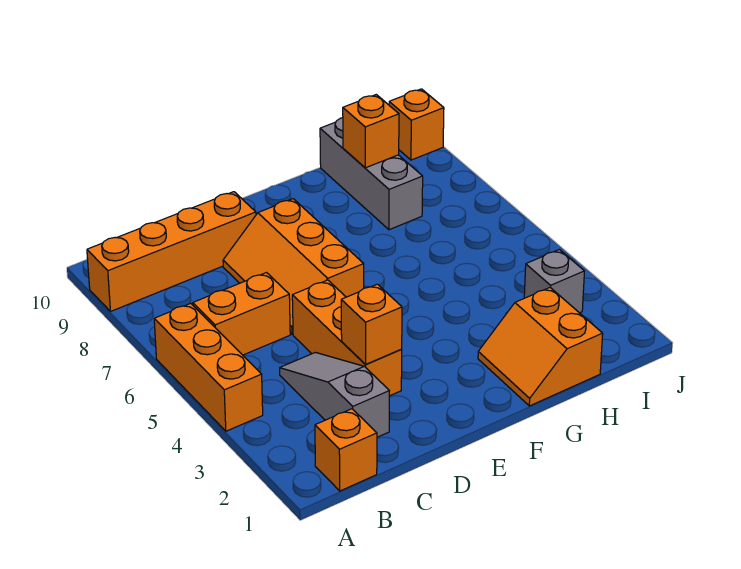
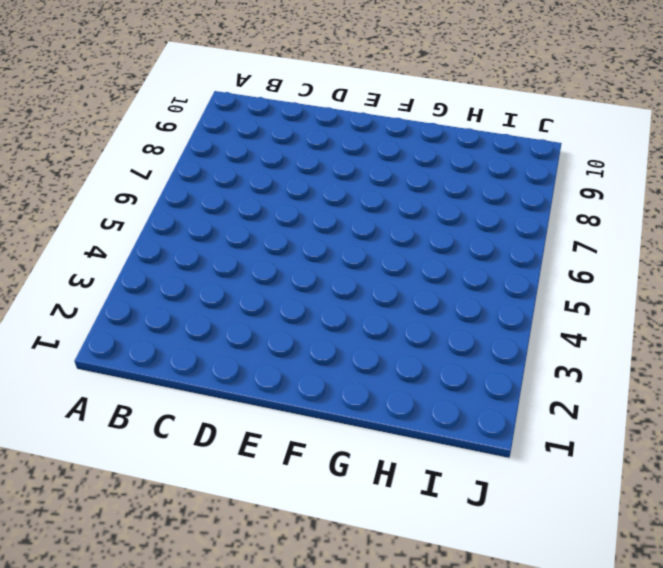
none -> orange brick A4:A6 level 1
none -> orange brick A9:D9 level 1
none -> orange brick B1 level 1

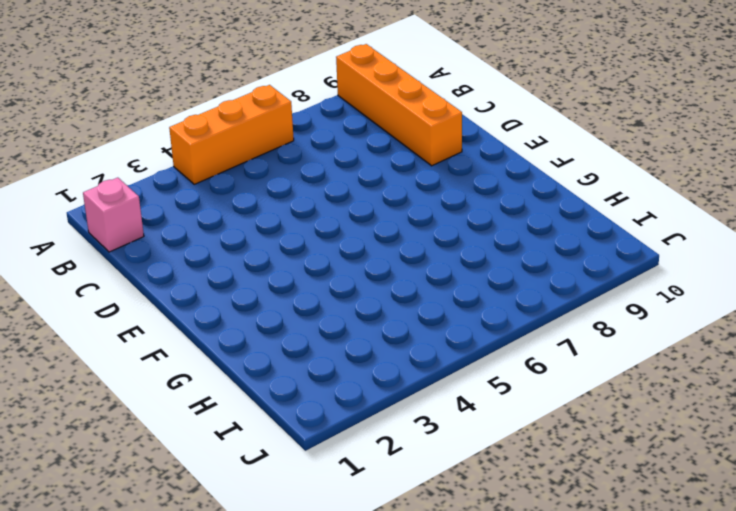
pink brick B1 level 1 -> orange brick B1 level 1
none -> orange brick B6:C6 level 1
none -> grey slope C2:C4 level 1 top 2
none -> orange brick D3:D5 level 1

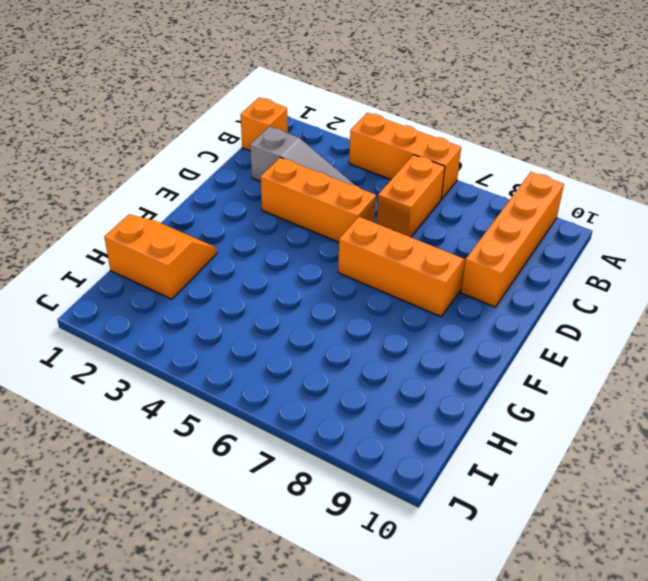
none -> grey brick H8:H10 level 1
none -> grey brick I3 level 1
none -> orange brick J10 level 1

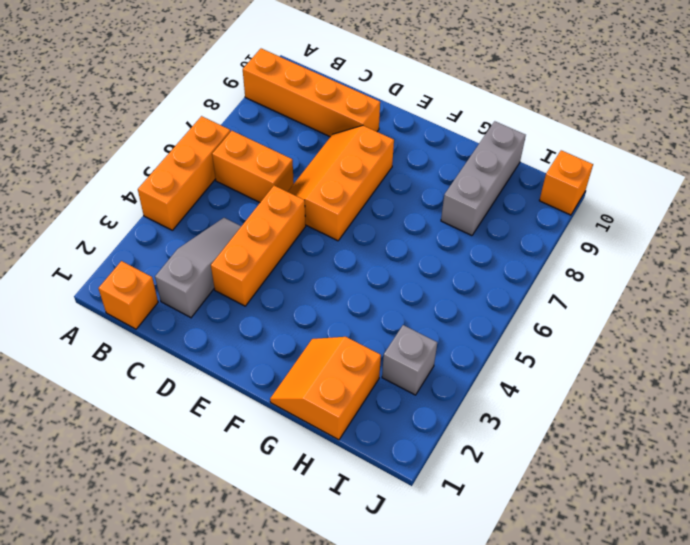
none -> orange brick D3 level 2
none -> orange brick H9 level 2

